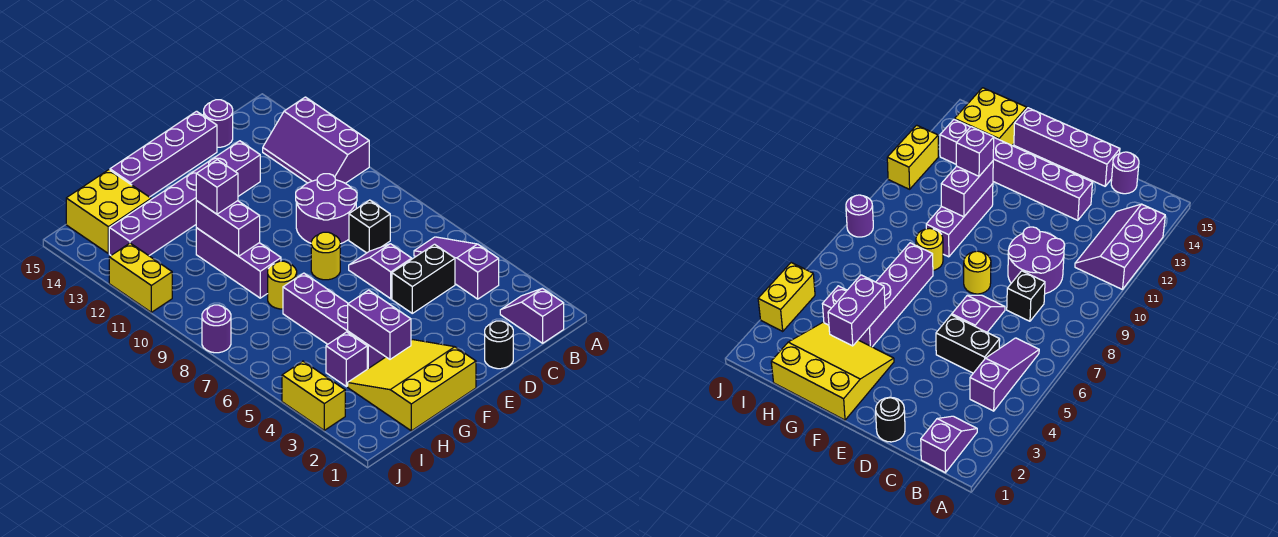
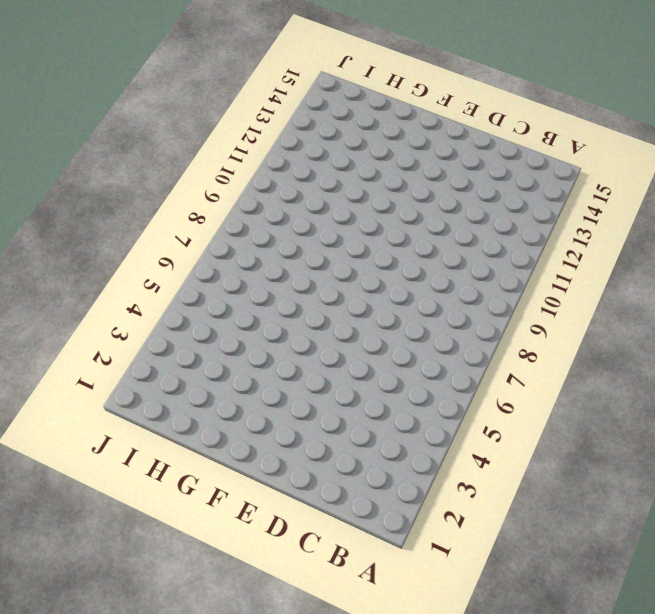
none -> purple slope A11:B13 level 1 top A
none -> purple slope B1:B2 level 1 top 1
none -> purple slope B4:B6 level 1 top 4

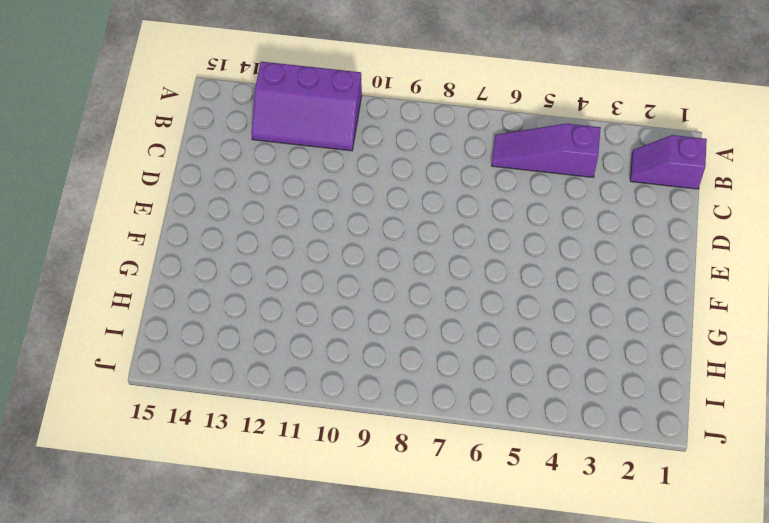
none -> black brick C5:D5 level 1
none -> black brick C8 level 1
none -> purple round brick C9:D10 level 1

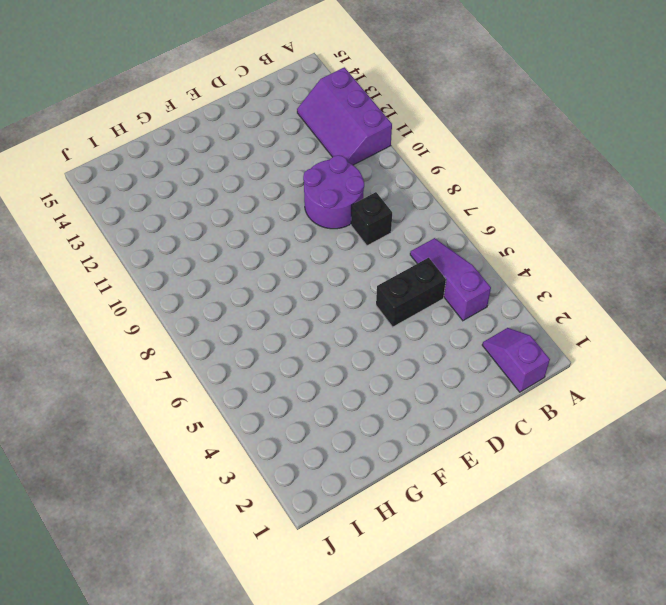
none -> purple round brick C15 level 1
none -> black round brick D1 level 1
none -> purple slope D6:D7 level 1 top 6

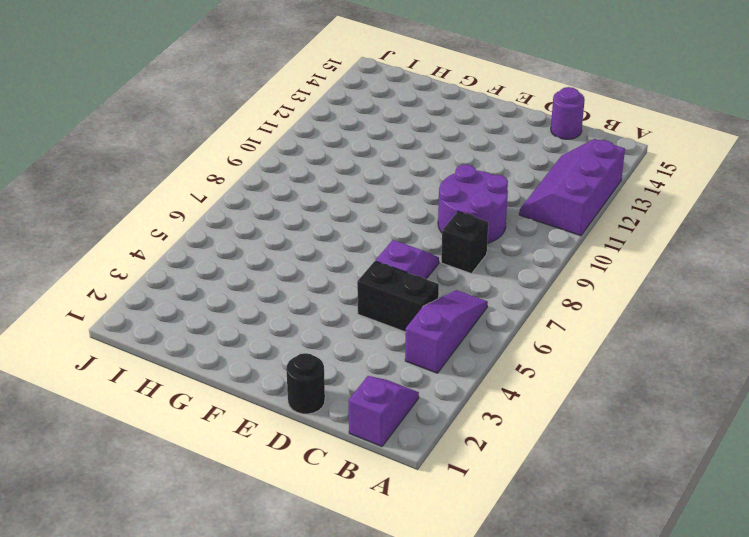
none -> purple brick D13:I13 level 1
none -> purple brick D15:G15 level 1
none -> yellow round brick E8 level 1

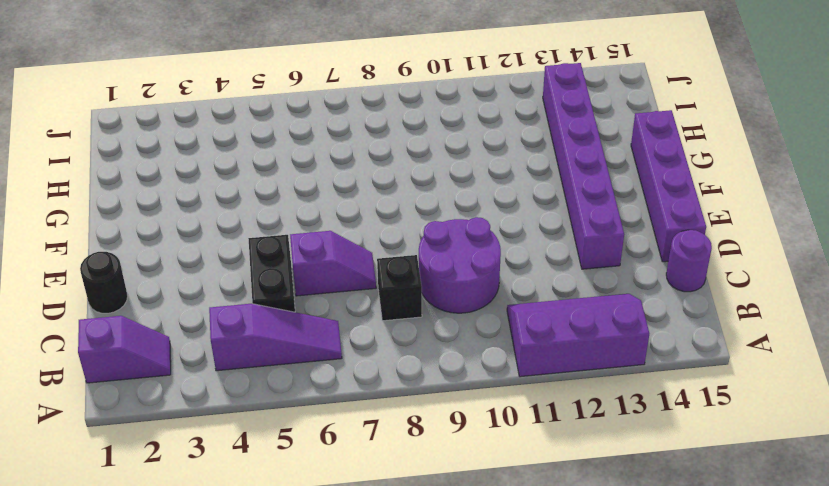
none -> yellow round brick E8 level 1
none -> yellow slope F1:H3 level 1 top 1
none -> purple brick G4:G7 level 1

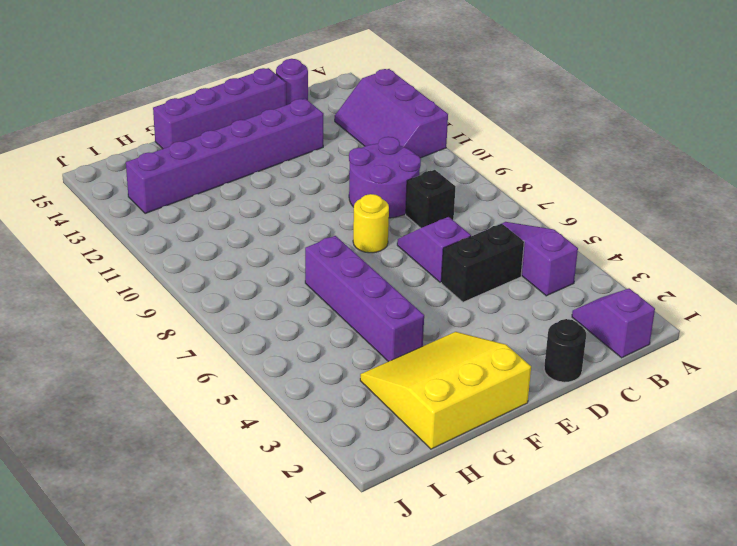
none -> yellow round brick G8 level 1
none -> purple brick G9:G11 level 1
none -> purple brick H4 level 1

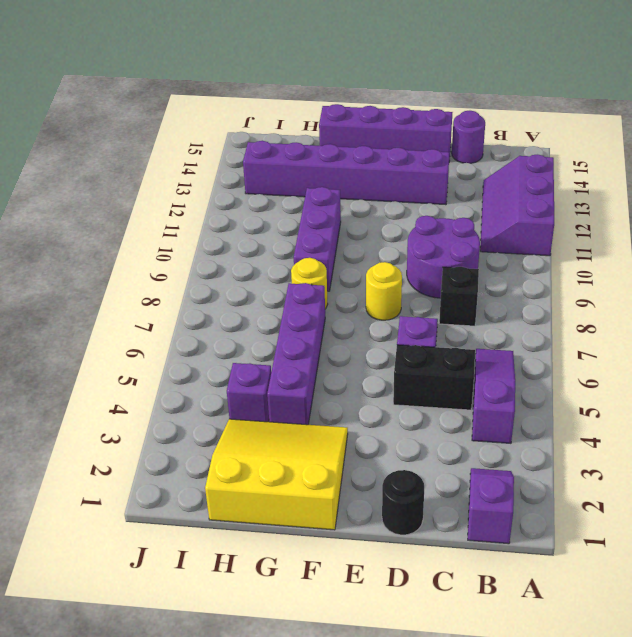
none -> yellow brick H14:I15 level 1
none -> yellow brick J3:J4 level 1
none -> purple round brick J8 level 1

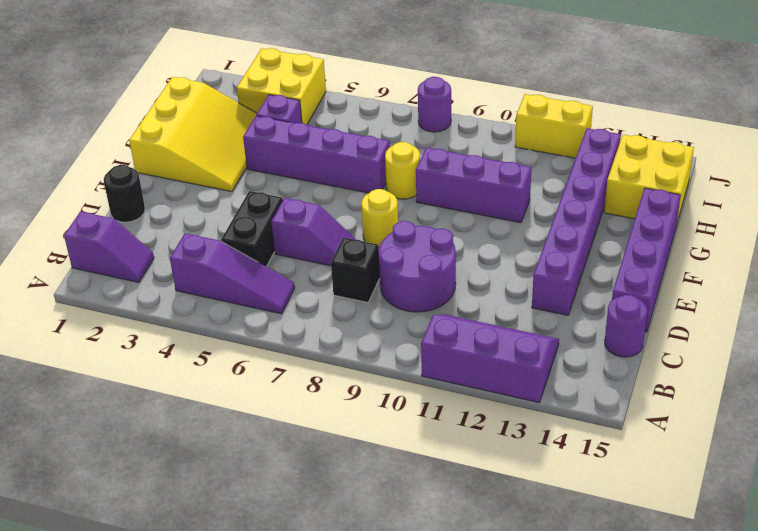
yellow brick I3:J4 level 1 -> yellow brick J3:J4 level 1
none -> purple brick G3:G4 level 2
none -> purple brick G10:G11 level 2
none -> purple brick G11 level 3

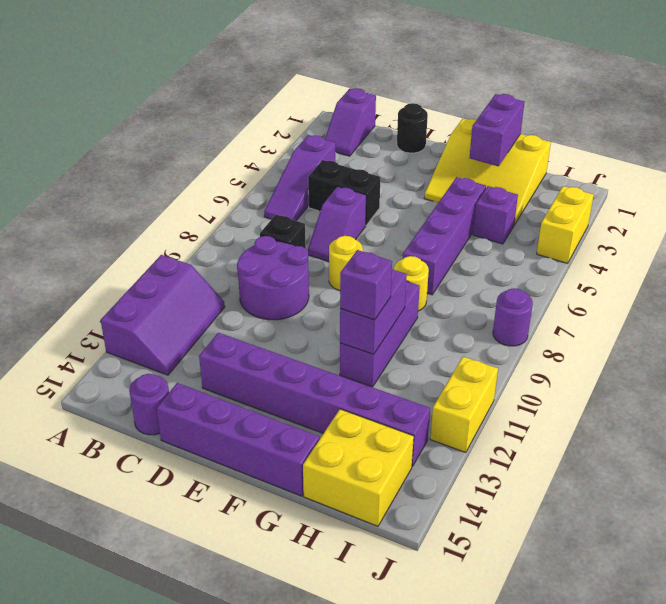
purple brick G1:G2 level 2 -> purple brick G3:G4 level 2

